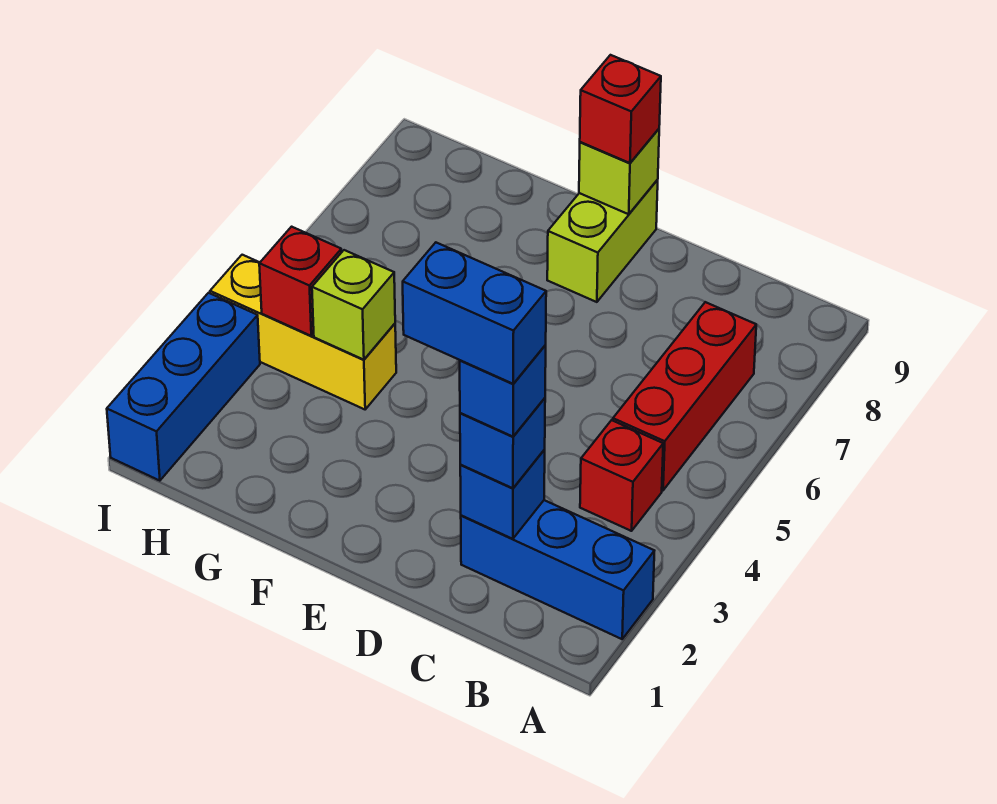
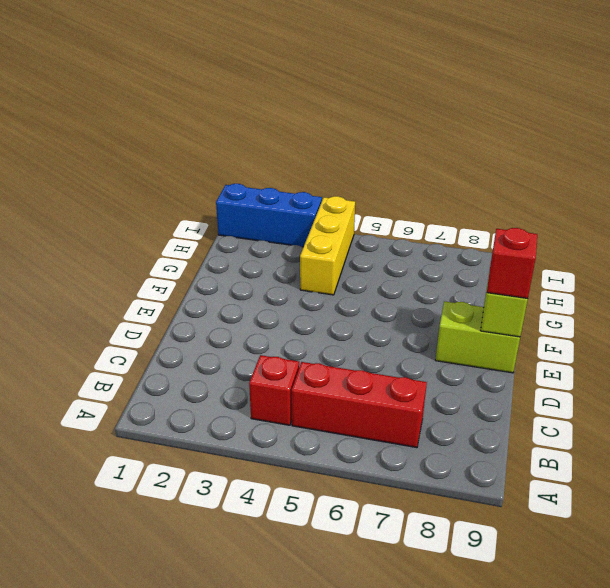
none -> blue brick A2:C2 level 1
none -> blue brick C2 level 2
none -> lime brick G4 level 2

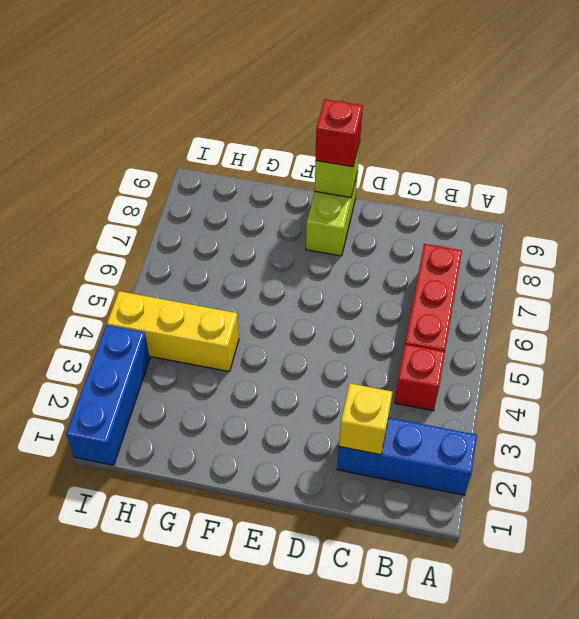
yellow brick C2 level 2 -> blue brick C2 level 2
none -> lime brick G4 level 2
none -> red brick H4 level 2
none -> blue brick C2 level 3

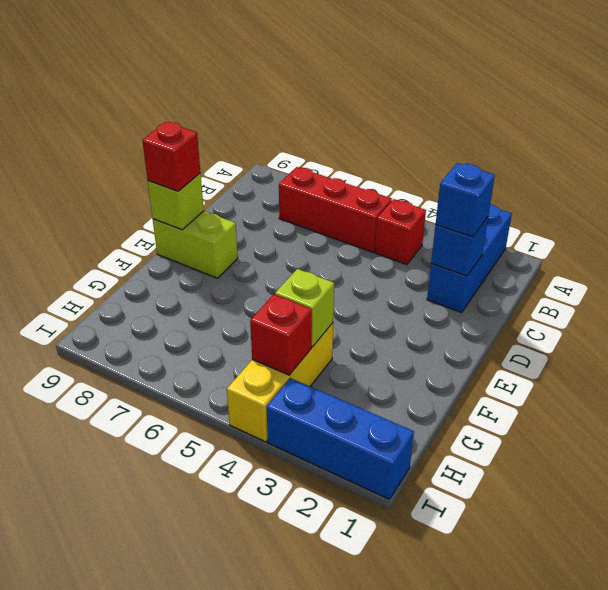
none -> blue brick C2 level 4
none -> blue brick C2:D2 level 5

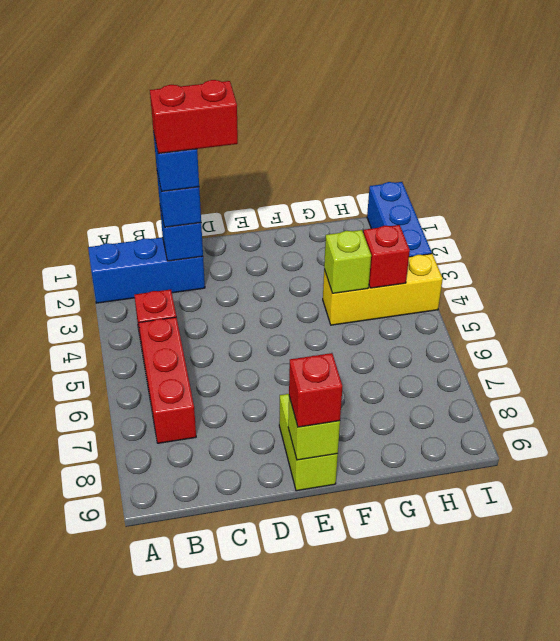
red brick C2:D2 level 5 -> blue brick C2:D2 level 5

